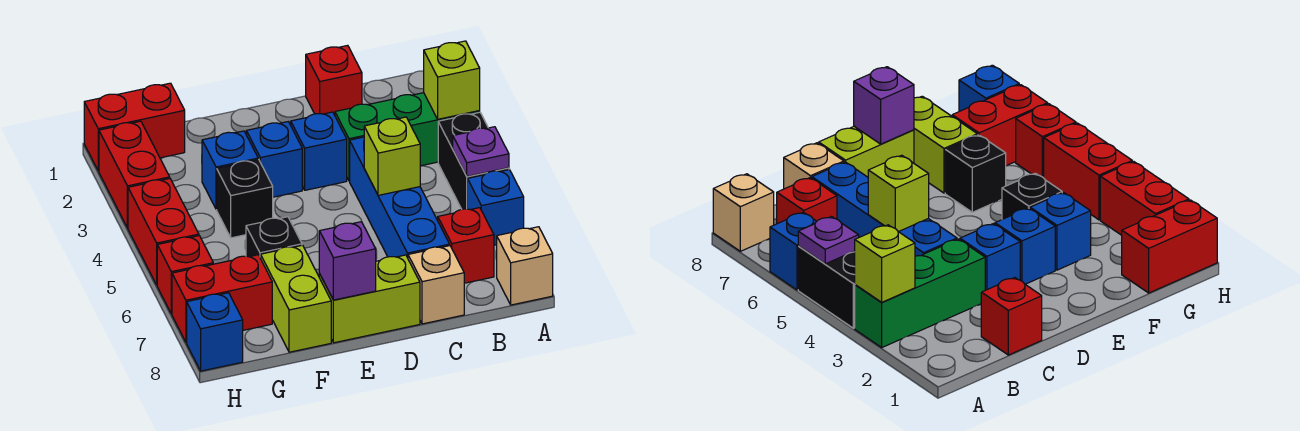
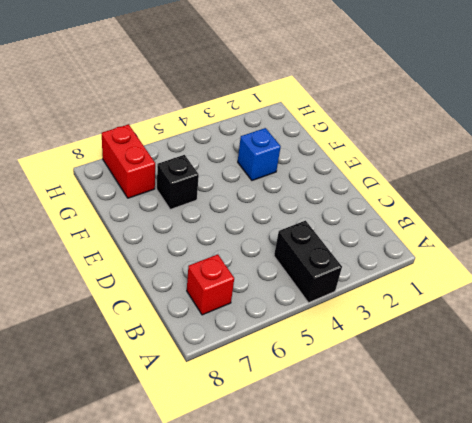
black brick A4:B4 level 1 -> black brick A4:A5 level 1
none -> green brick A3:C3 level 1
none -> blue brick A6 level 1
none -> tan brick A8 level 1

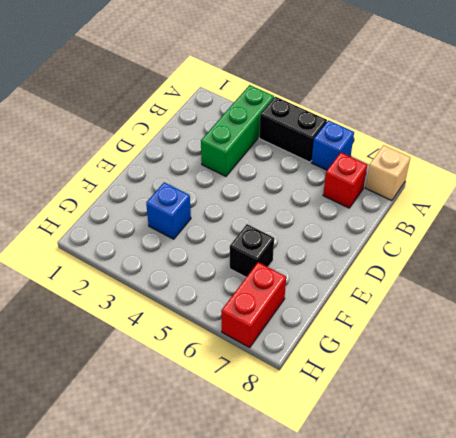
none -> red brick C1 level 1
none -> blue brick C4:C7 level 1
none -> tan brick C8 level 1

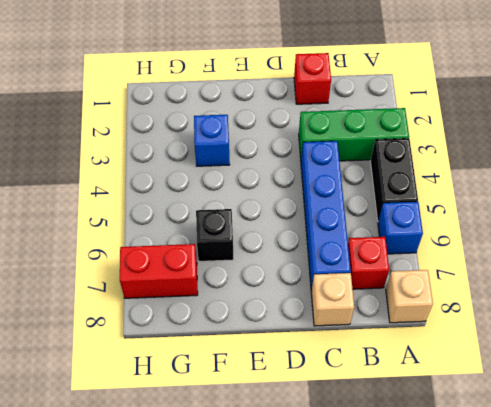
none -> blue brick D3 level 1
none -> lime brick D8:E8 level 1
none -> blue brick E3 level 1

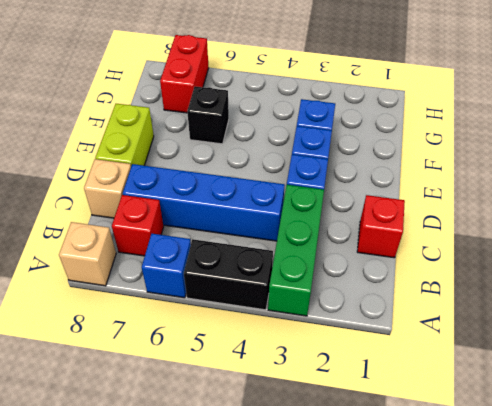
none -> black brick F4 level 1
none -> lime brick F7:F8 level 1
none -> red brick G1:H1 level 1

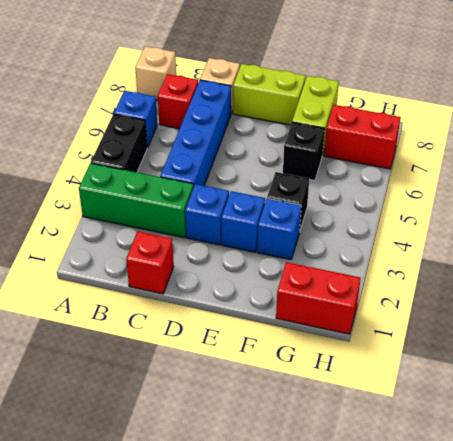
none -> red brick H2:H3 level 1
none -> red brick H4:H5 level 1
none -> red brick H6 level 1

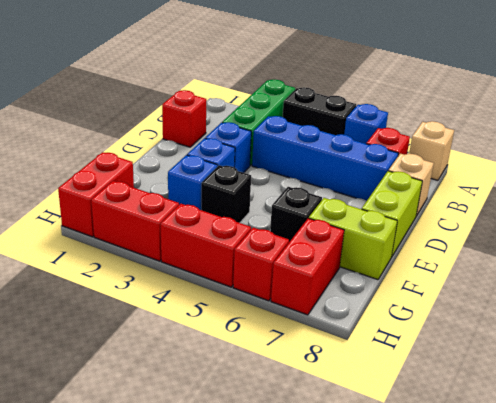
none -> blue brick H8 level 1
none -> lime brick A3 level 2
none -> purple plate A5 level 2

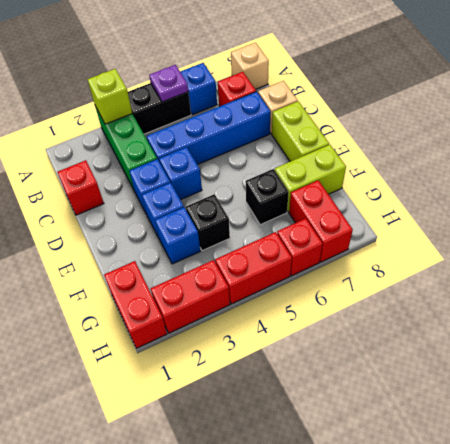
blue brick D4 level 1 -> blue brick H8 level 1
none -> lime brick C5 level 2
none -> purple brick E8 level 2

